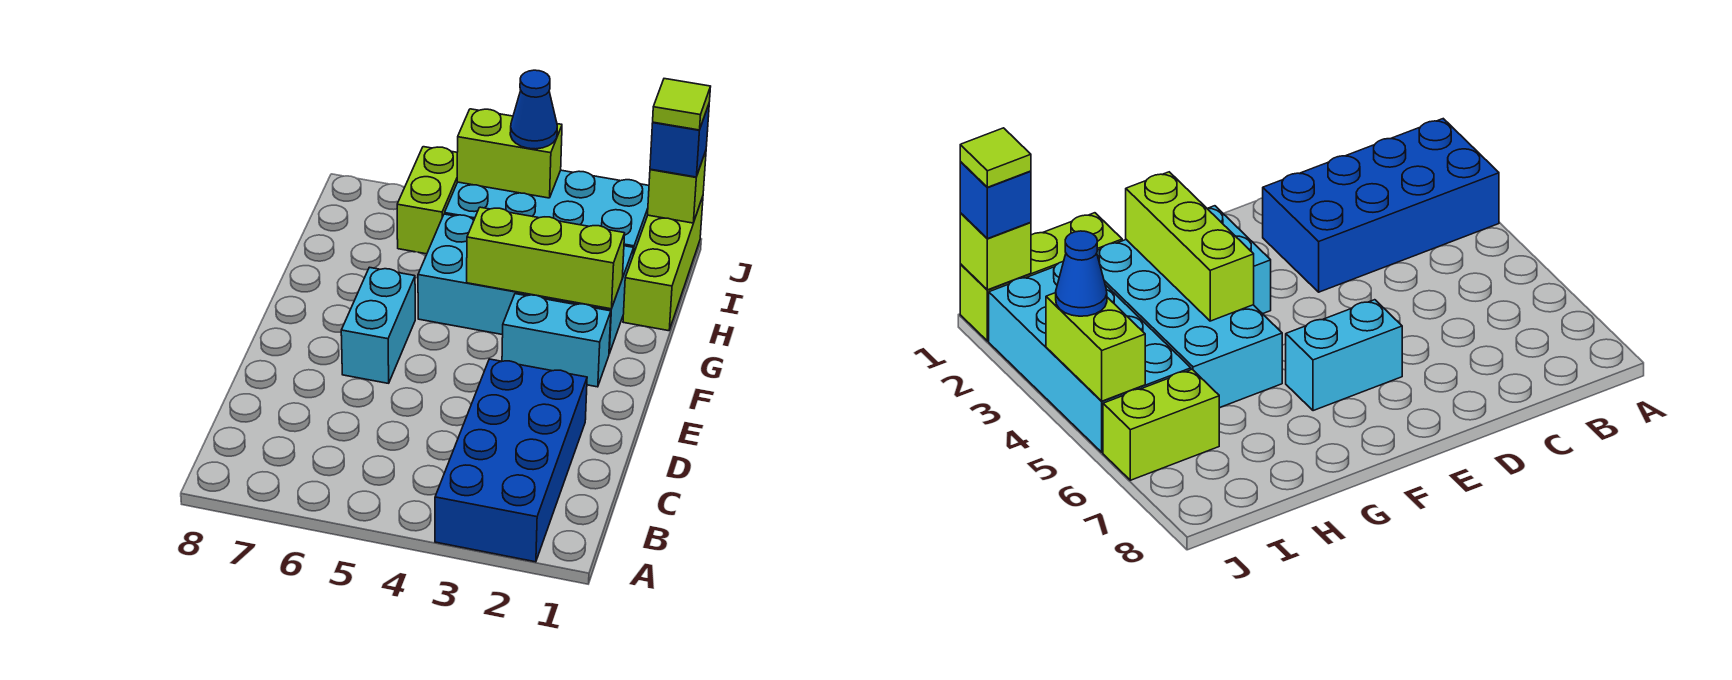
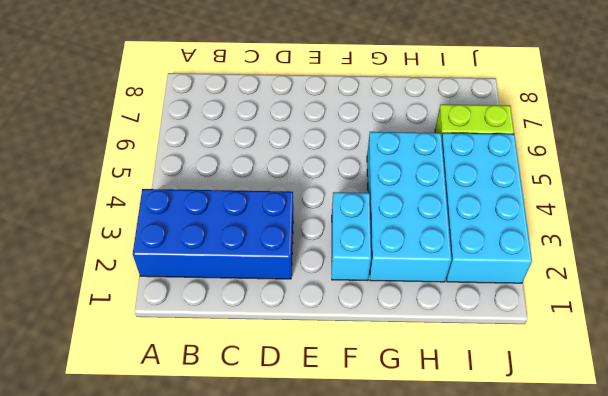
none -> cyan brick E6:F6 level 1
none -> lime brick H1:J1 level 1
none -> lime brick G2:G4 level 2

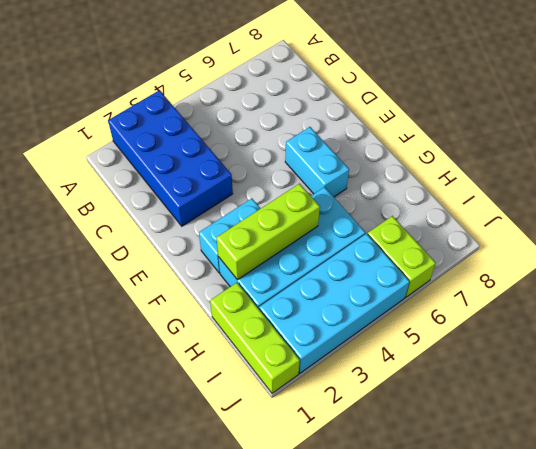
none -> lime brick J1 level 2
none -> lime brick J4:J5 level 2
none -> blue brick J1 level 3

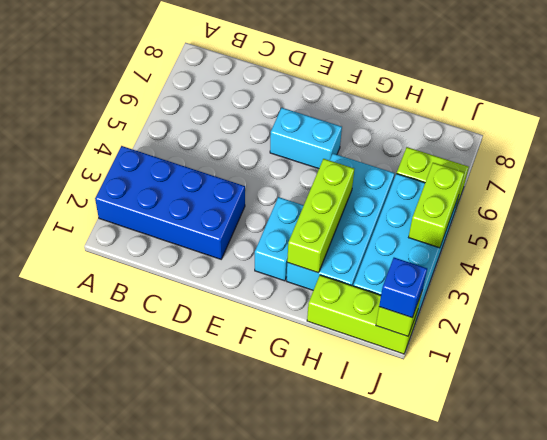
none -> blue cone J4 level 3
none -> lime tile J1 level 4

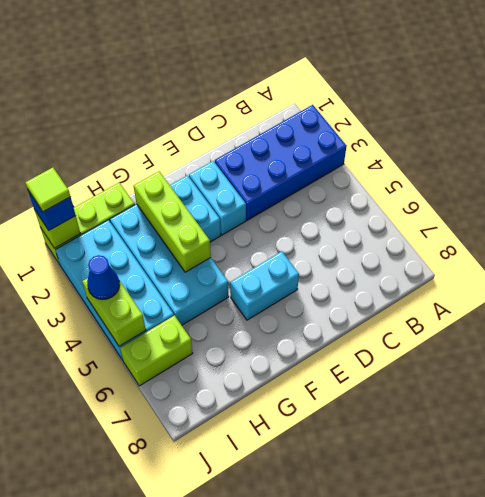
cyan brick E2:E3 level 1 -> none

